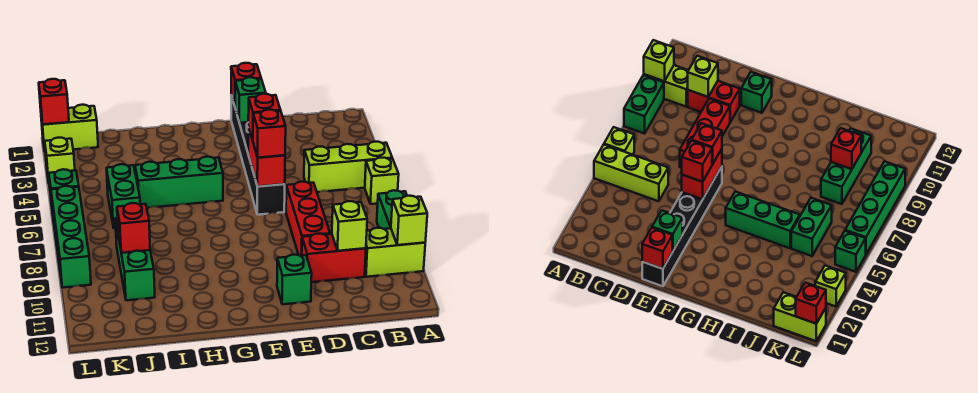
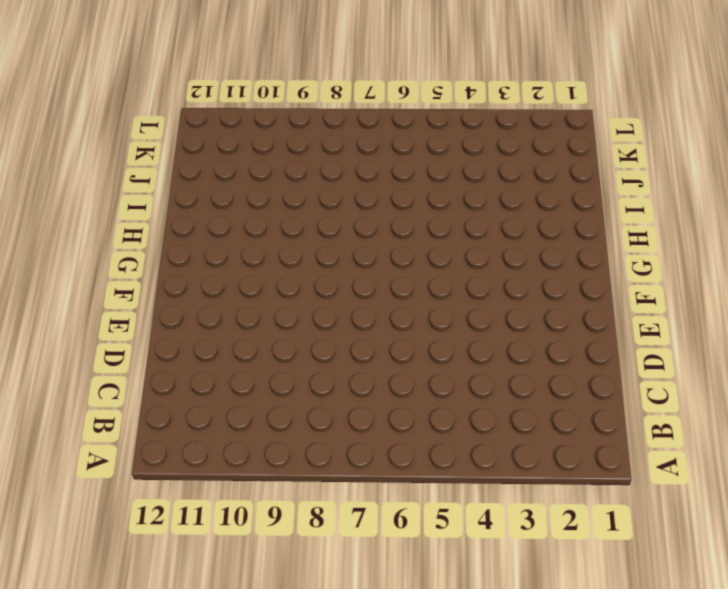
none -> lime brick A5:C5 level 1
none -> lime brick A6 level 1
none -> green brick A8:A9 level 1

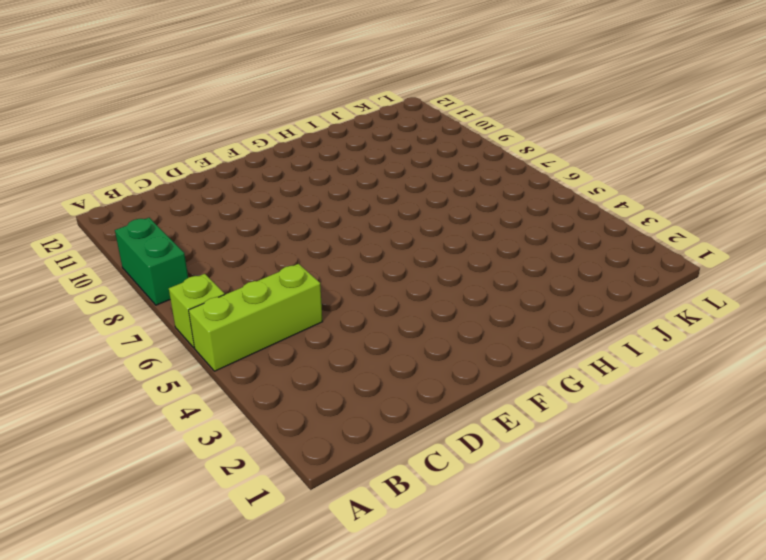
none -> lime brick A10:B10 level 1
none -> red brick C10:D10 level 1
none -> red brick D7:D9 level 1

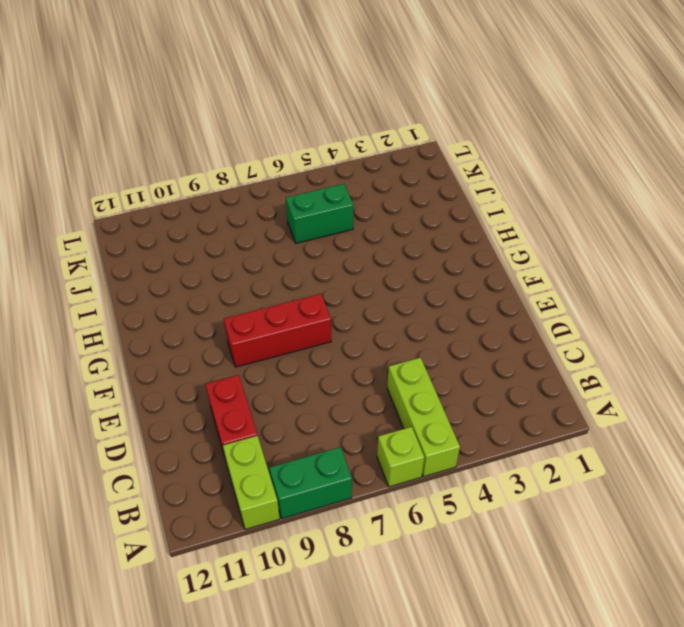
red brick F7:F9 level 1 -> red brick D7:D9 level 1
none -> black brick E1:E6 level 1
none -> green brick E11 level 1
none -> green brick G5:I5 level 1

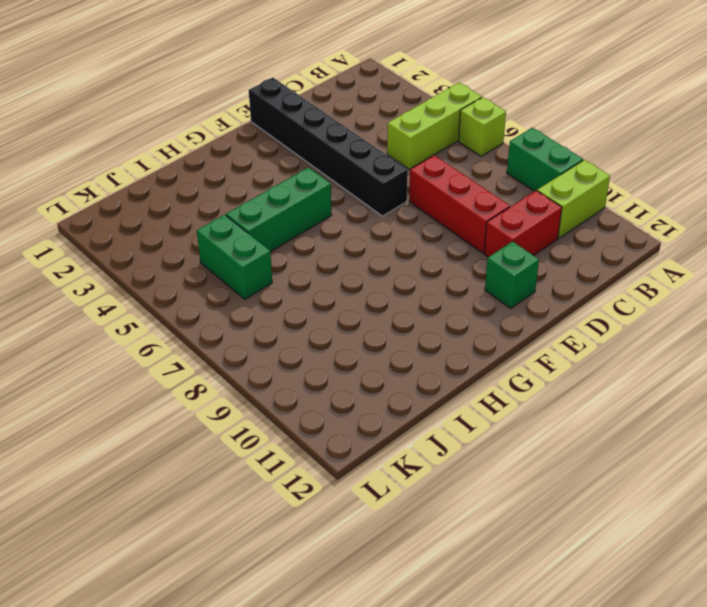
none -> green brick J8:J10 level 1
none -> lime brick K1:L1 level 1
none -> lime brick L3 level 1

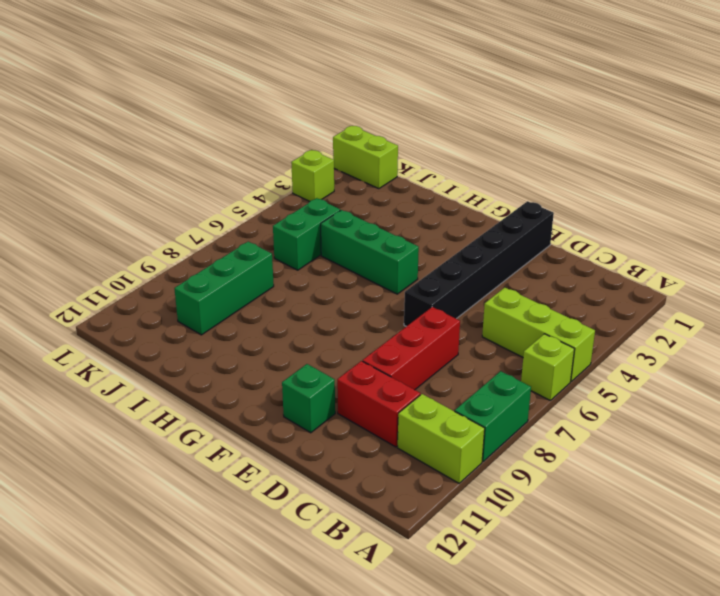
none -> green brick L5 level 1
none -> green brick L6:L9 level 1
none -> lime brick A10 level 2

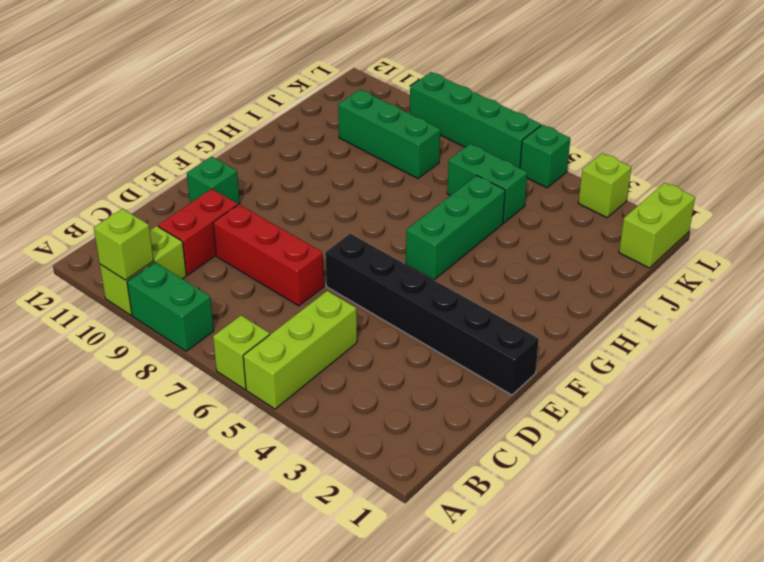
none -> lime brick C10 level 2
none -> red brick E1 level 2
none -> green brick E2 level 2

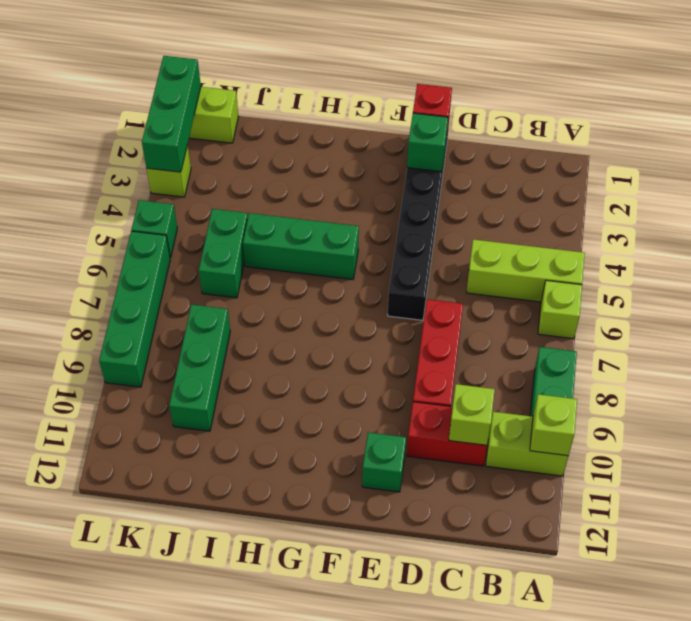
green brick L1:L3 level 2 -> red brick L1 level 2
none -> red brick E5:E6 level 2
none -> red brick J9 level 2
none -> red brick E5 level 3

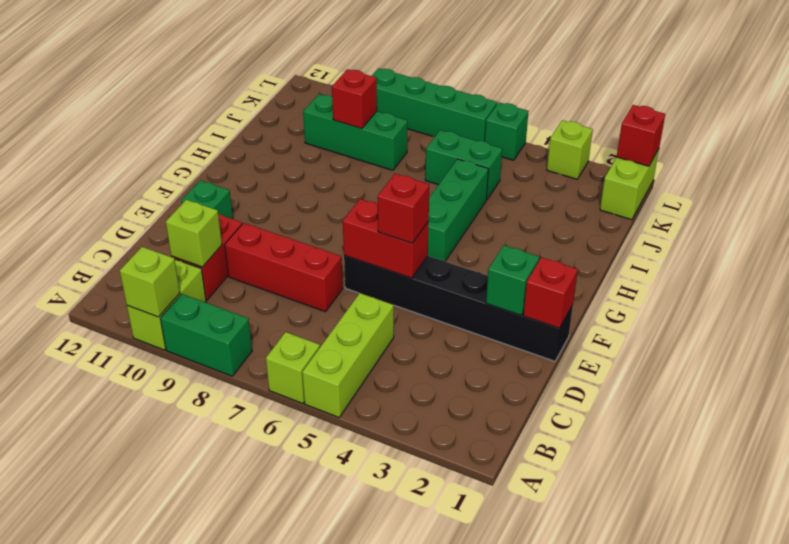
none -> red brick E6 level 3

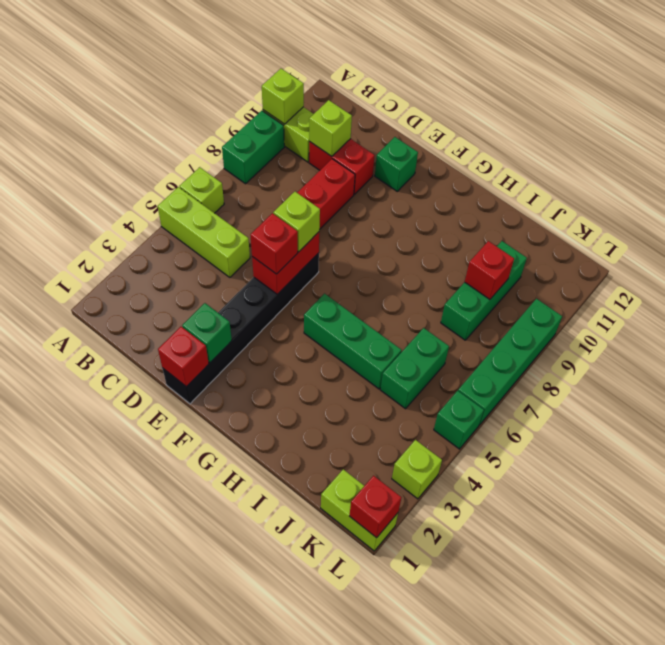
lime brick E6 level 3 -> red brick E6 level 3

